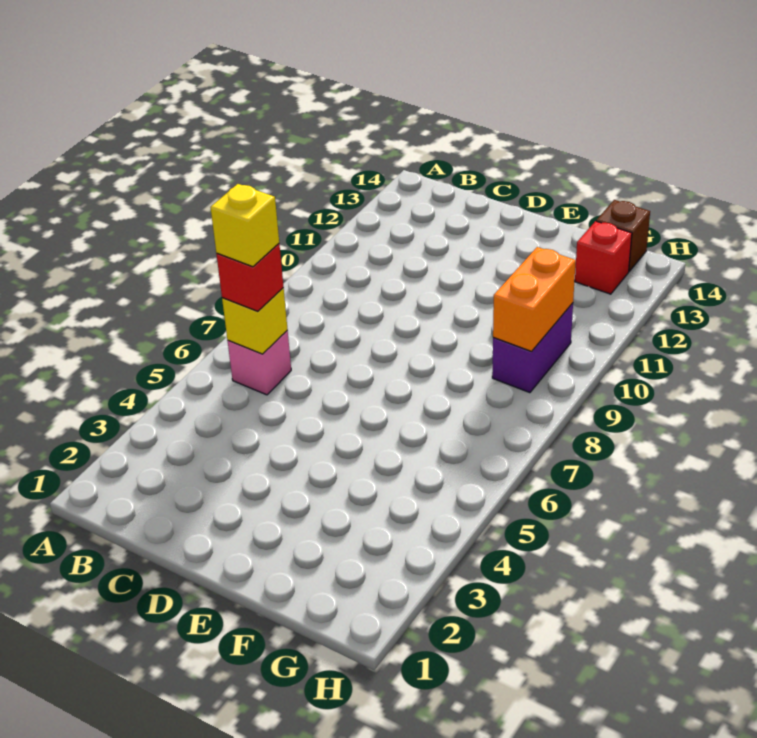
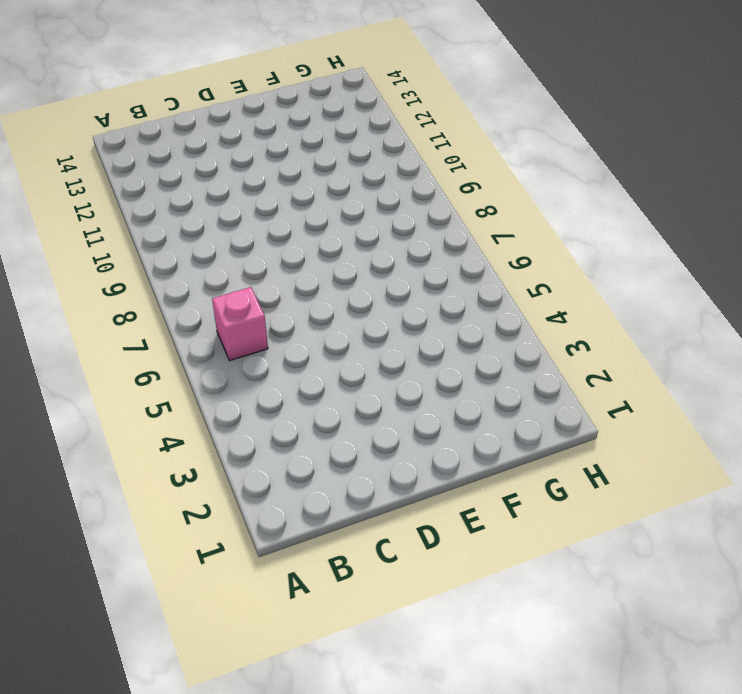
none -> purple brick G9:G10 level 1
none -> red brick G13 level 1

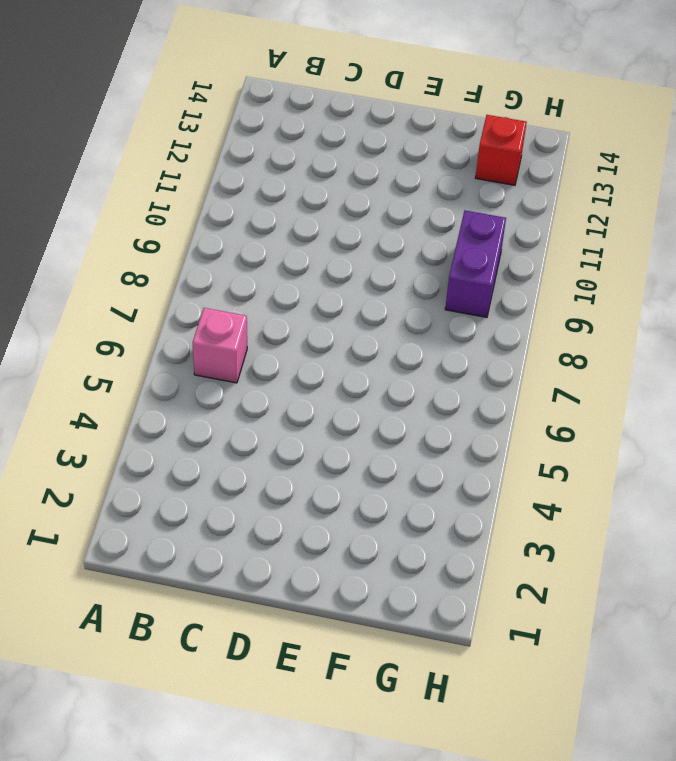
none -> brown brick G14 level 1
none -> yellow brick B6 level 2

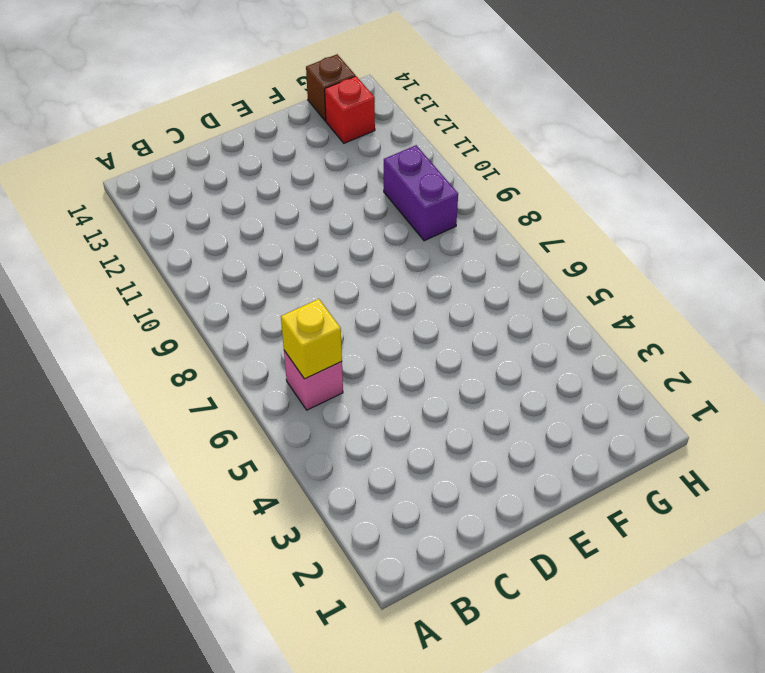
none -> orange brick G9:G10 level 2
none -> red brick B6 level 3

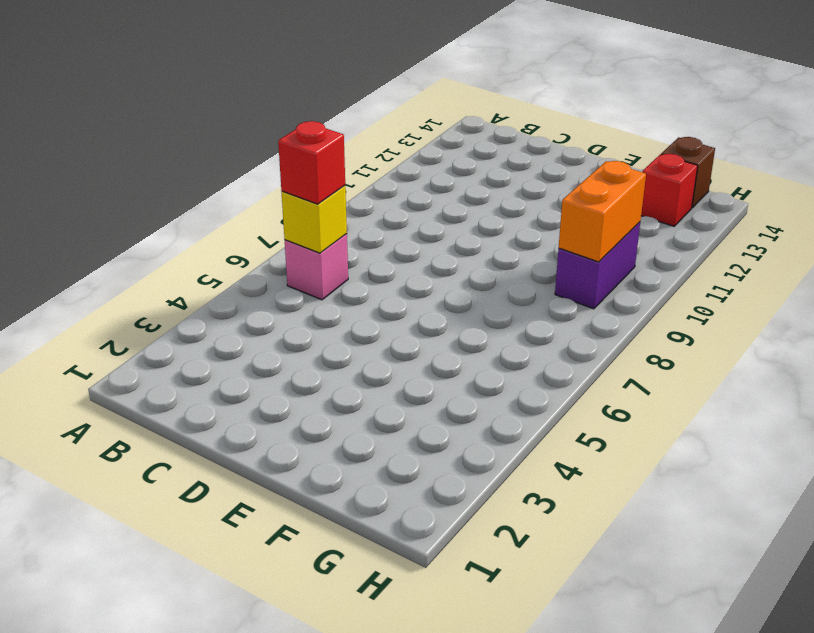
none -> yellow brick B6 level 4

